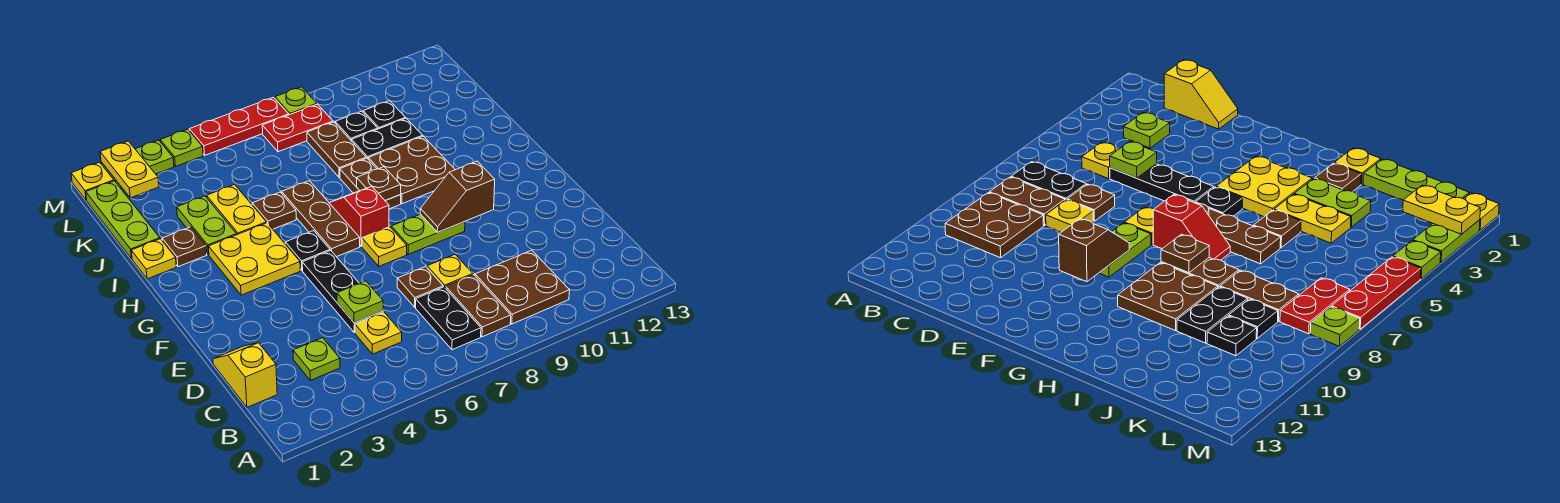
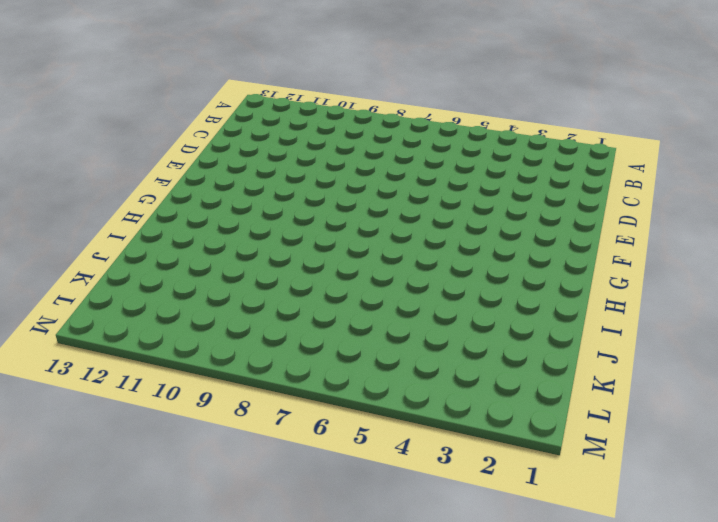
none -> black plate B7:C7 level 1
none -> brown plate B8:C8 level 1
none -> brown plate B9:C10 level 1
none -> yellow slope C1:D1 level 1 top C

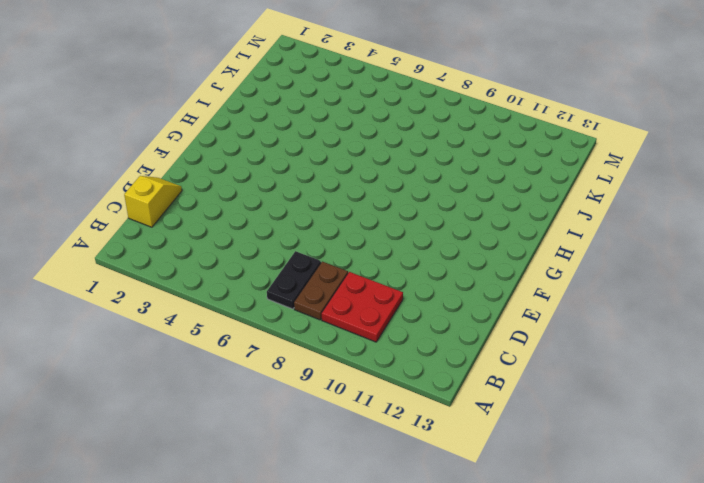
red plate B9:C10 level 1 -> brown plate B9:C10 level 1
none -> lime plate C3 level 1
none -> yellow plate C5 level 1
none -> black plate D5:F5 level 1
none -> brown plate D7 level 1

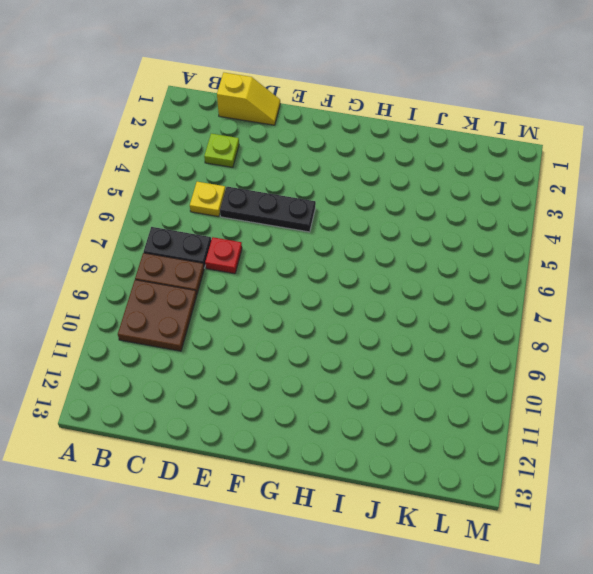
red plate D7 level 1 -> brown plate D7 level 1
none -> yellow plate D8 level 1
none -> yellow plate F7 level 1
none -> lime plate F8:F9 level 1
none -> yellow plate G3:H4 level 1

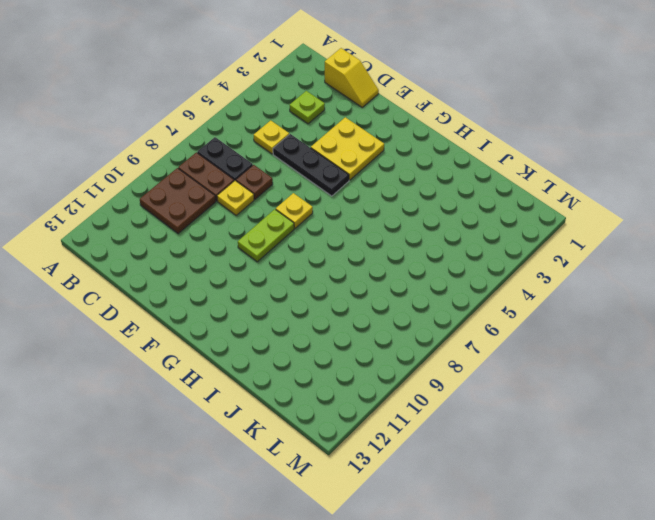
yellow plate E3:F4 level 1 -> yellow plate G3:H4 level 1
none -> black plate G5 level 1
none -> brown plate G6:I6 level 1
none -> red slope G7:H7 level 1 top G
none -> brown plate H8:I8 level 1

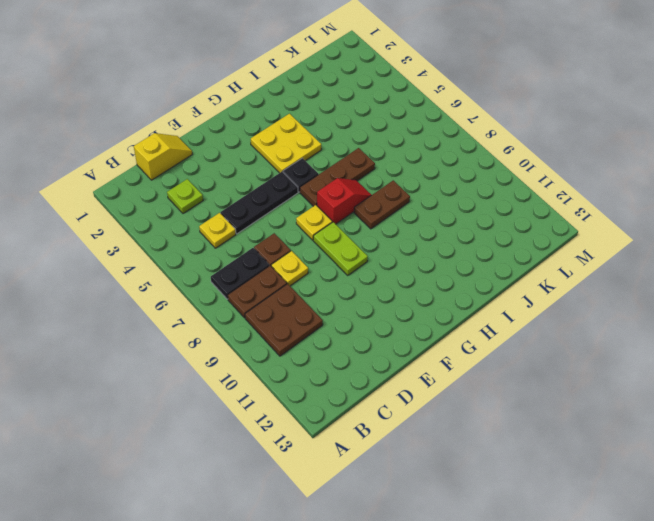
none -> brown plate H9:I10 level 1
none -> yellow plate I1 level 1
none -> brown plate I2 level 1
none -> lime plate I3:J3 level 1

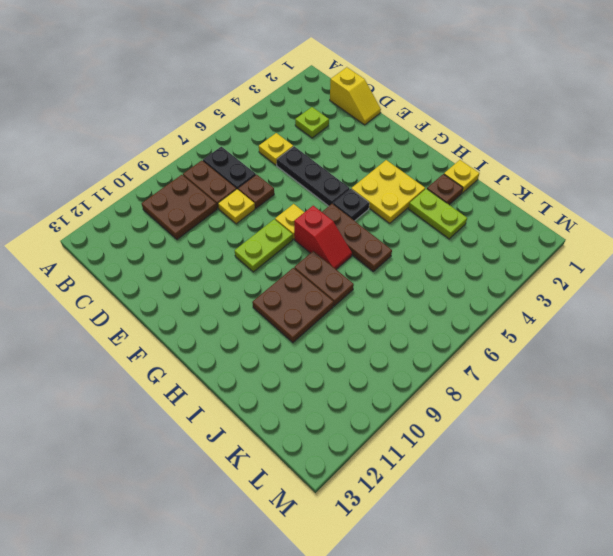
none -> yellow plate I4:J4 level 1
none -> brown plate I5 level 1
none -> lime plate J1:L1 level 1
none -> brown plate J8:K8 level 1

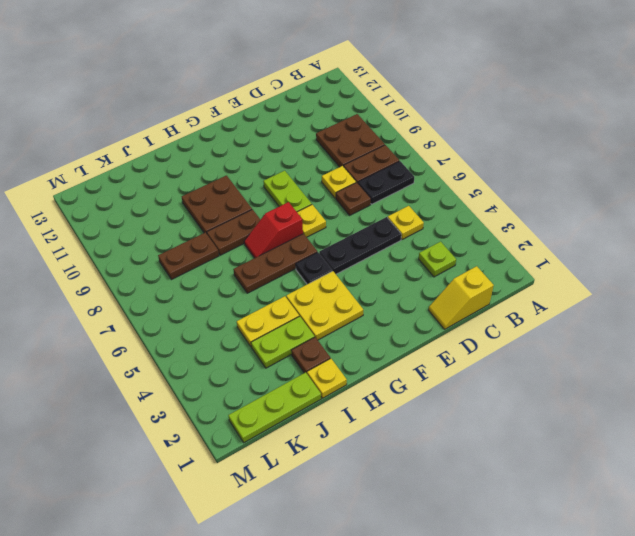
none -> brown plate I5 level 1
none -> black plate J9:J10 level 1
none -> black plate K9 level 1
none -> black plate K10 level 1

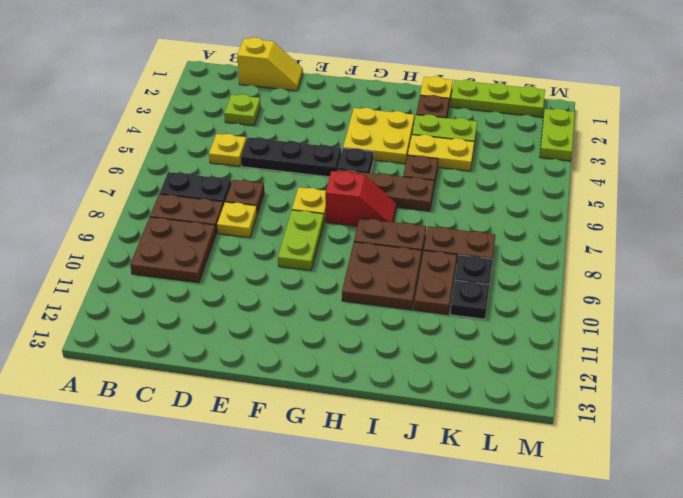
brown plate J9:J10 level 1 -> black plate J9:J10 level 1
none -> red plate L7:L8 level 1
none -> yellow plate M1 level 1
none -> lime plate M4 level 1
none -> red plate M5:M7 level 1

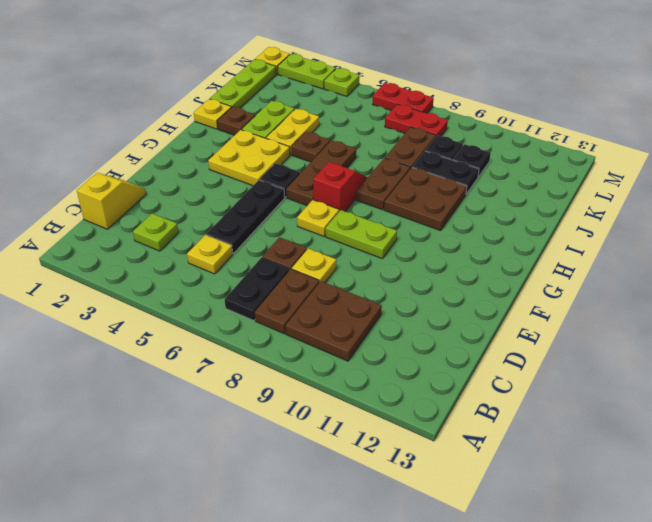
red plate M6:M7 level 1 -> red plate M5:M7 level 1
none -> lime plate M8 level 1
none -> lime plate D5 level 2
none -> brown slope F9:F10 level 2 top 10
none -> brown plate H8 level 2

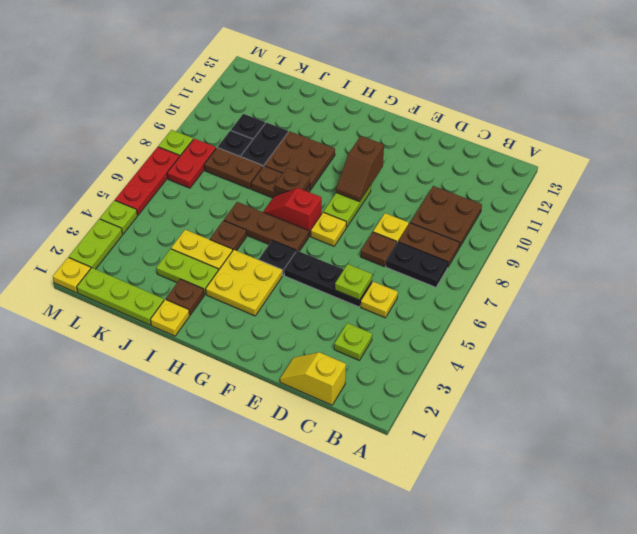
none -> yellow plate L2:M2 level 2

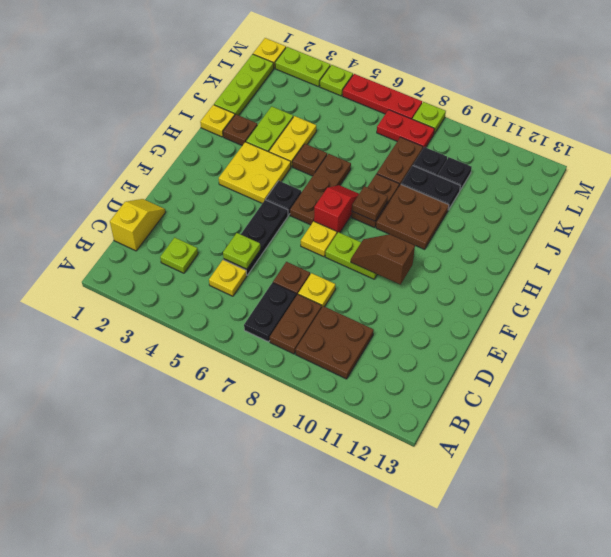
none -> yellow plate L2:M2 level 2

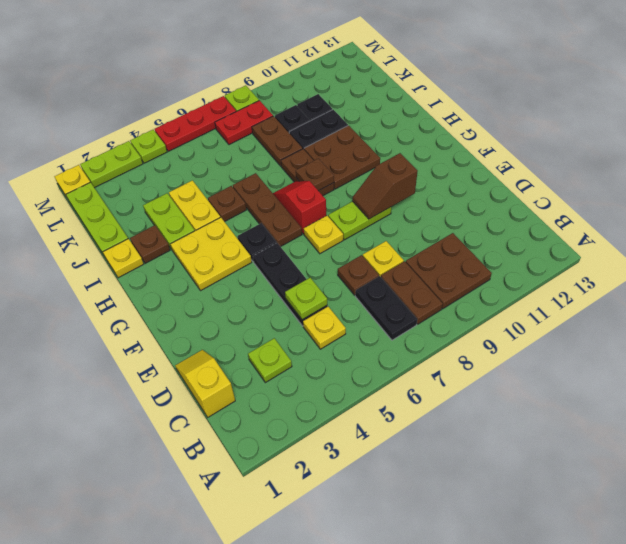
none -> yellow plate L2:M2 level 2

